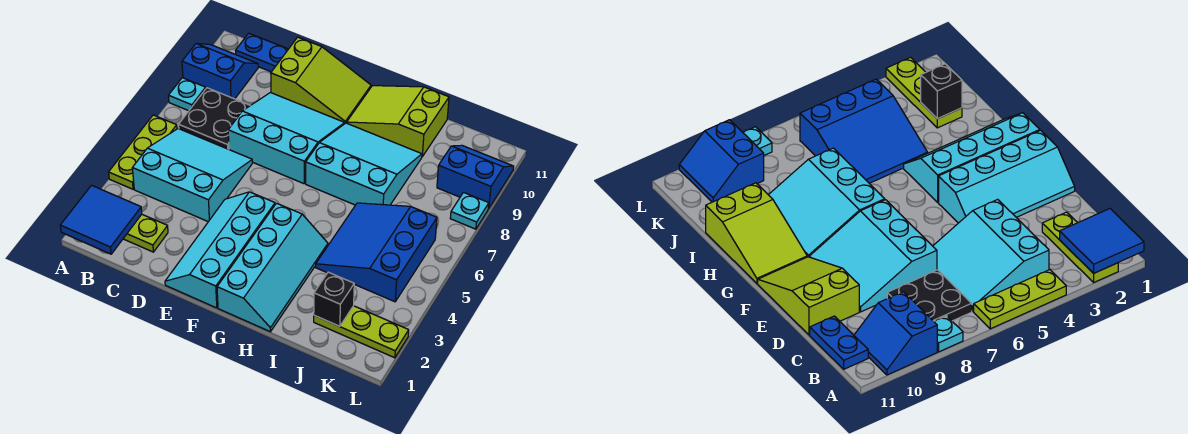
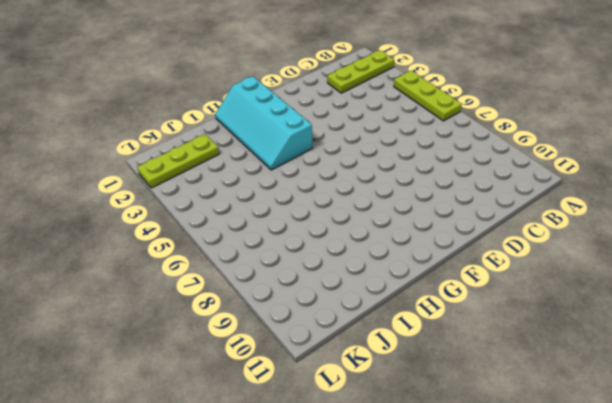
none -> cyan plate A8 level 1
none -> blue slope A9:B10 level 1 top 9
none -> cyan slope B4:D6 level 1 top 4

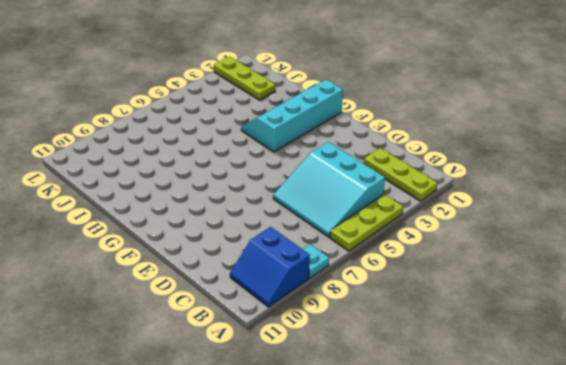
none -> black plate B7:C8 level 1
none -> blue plate B11:C11 level 1
none -> cyan slope D7:F9 level 1 top 7

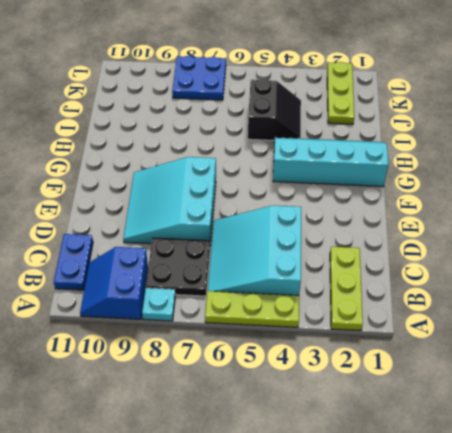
black slope I4:J5 level 1 top 5 -> blue slope I4:K6 level 1 top K
blue plate K7:L8 level 1 -> cyan plate L8 level 1
none -> lime slope D10:F11 level 1 top D
none -> cyan slope E1:F4 level 1 top F
none -> cyan slope G7:I9 level 1 top 7

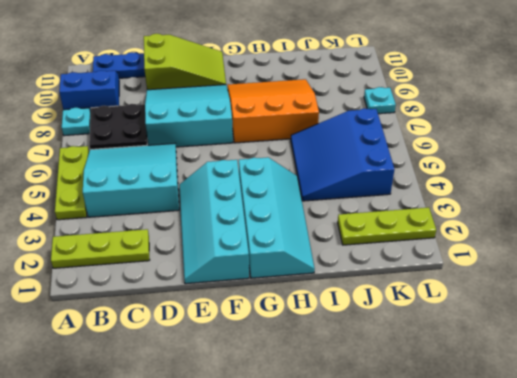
orange slope G7:I9 level 1 top 7 -> cyan slope G7:I9 level 1 top 7
none -> lime slope G10:I11 level 1 top I
none -> blue slope K9:L10 level 1 top 9
none -> blue tile A1:B2 level 2

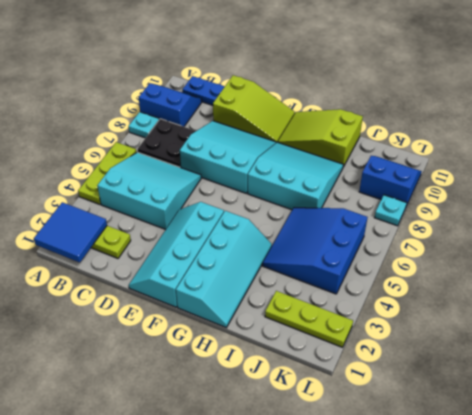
none -> black brick J2 level 2

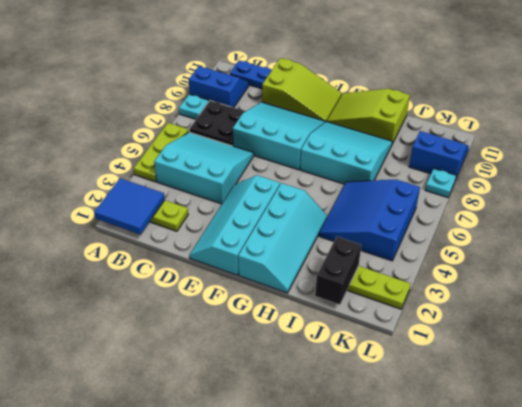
black brick J1:J2 level 2 -> black brick J2 level 2

